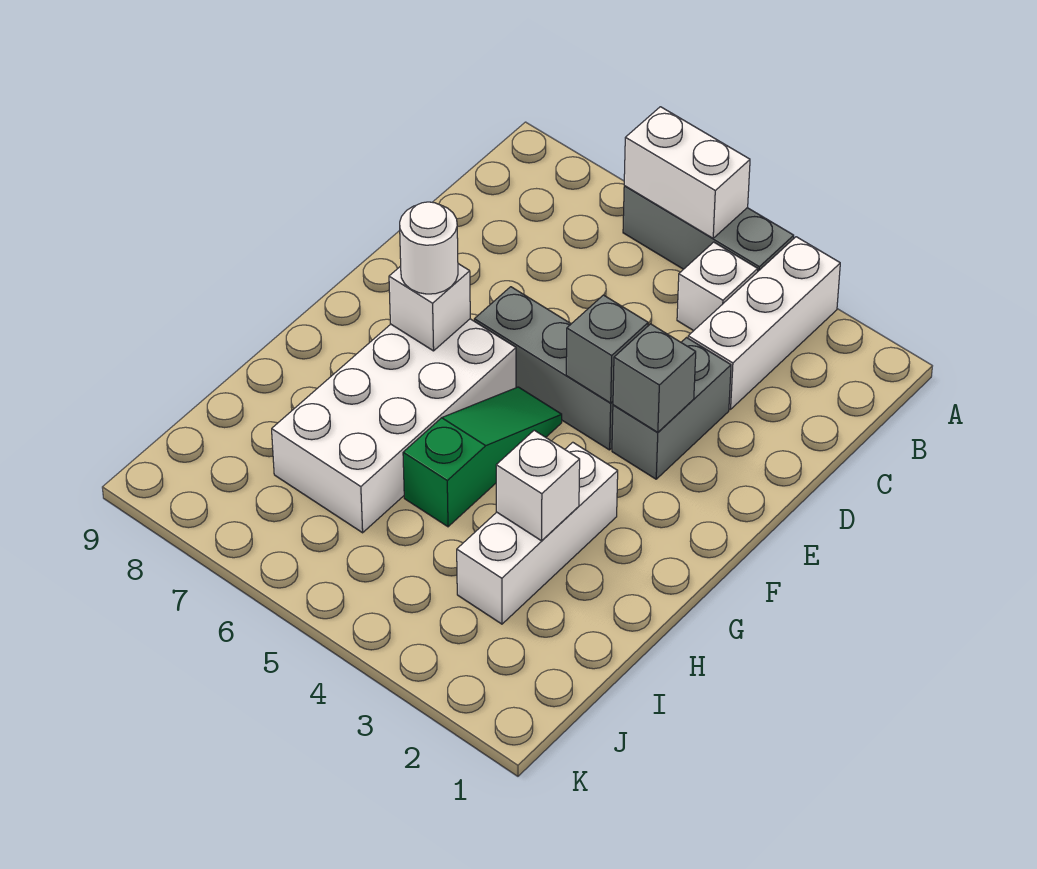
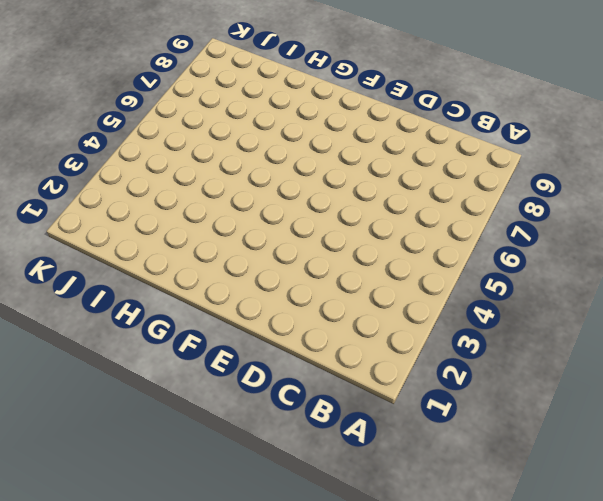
none -> white brick A3:C3 level 1
none -> grey brick A4:A6 level 1
none -> white brick B4 level 1

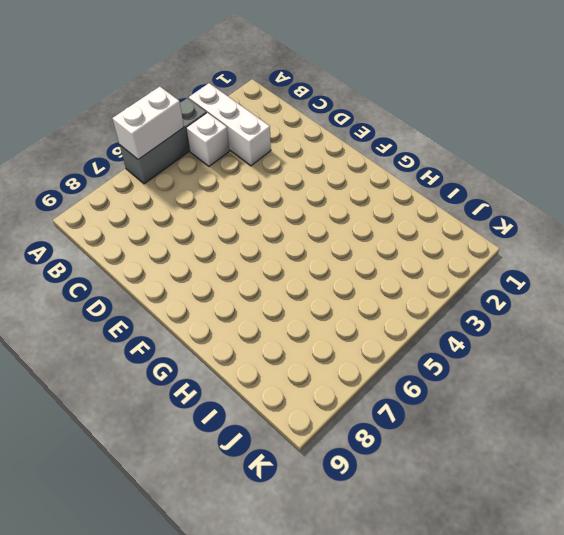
none -> grey brick D3:E3 level 1
none -> grey brick E4:E6 level 1
none -> green slope F5:H5 level 1 top H

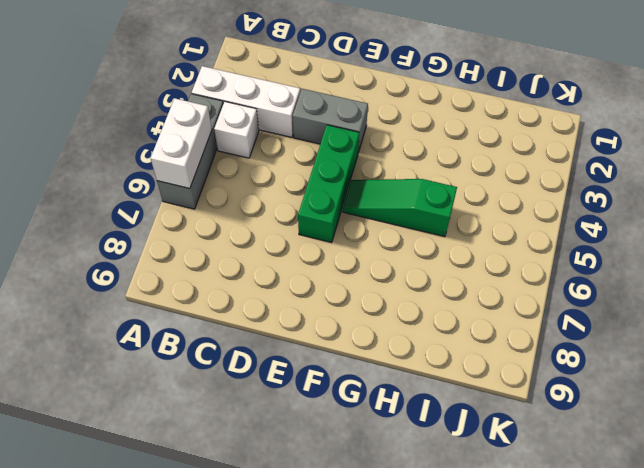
green brick E4:E6 level 1 -> grey brick E4:E6 level 1
none -> white brick F6:I7 level 1
none -> white brick G3:I3 level 1
none -> grey brick E3 level 2

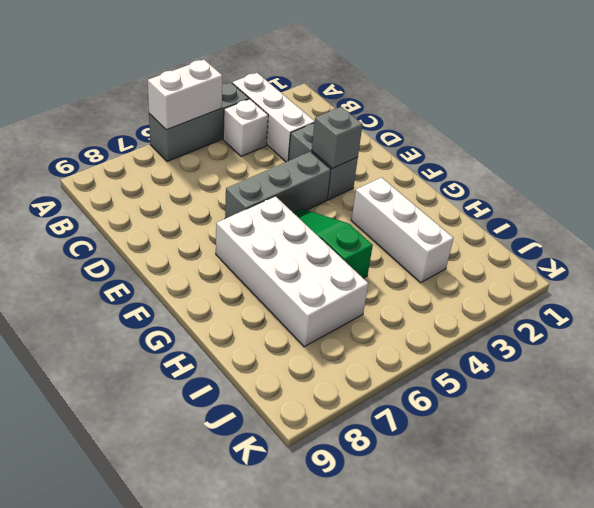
none -> grey brick E4 level 2
none -> white brick F7 level 2
none -> white brick H3 level 2

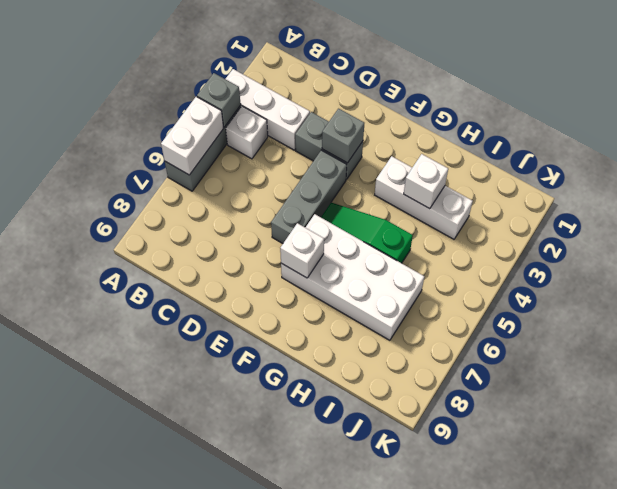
grey brick A4 level 2 -> grey brick E4 level 2
none -> white round brick F7 level 3

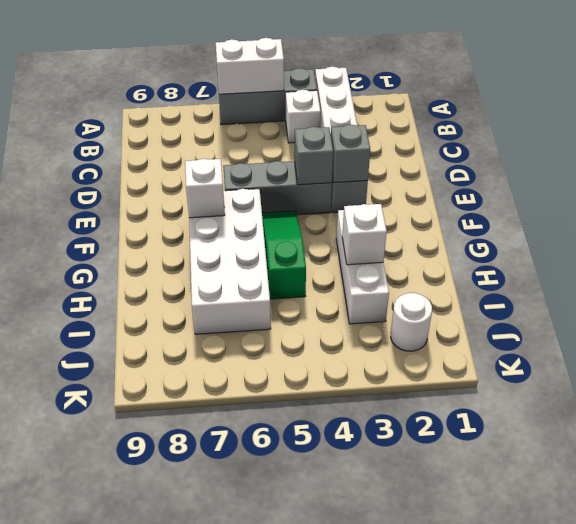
white round brick J2 level 1 -> white round brick F7 level 3

